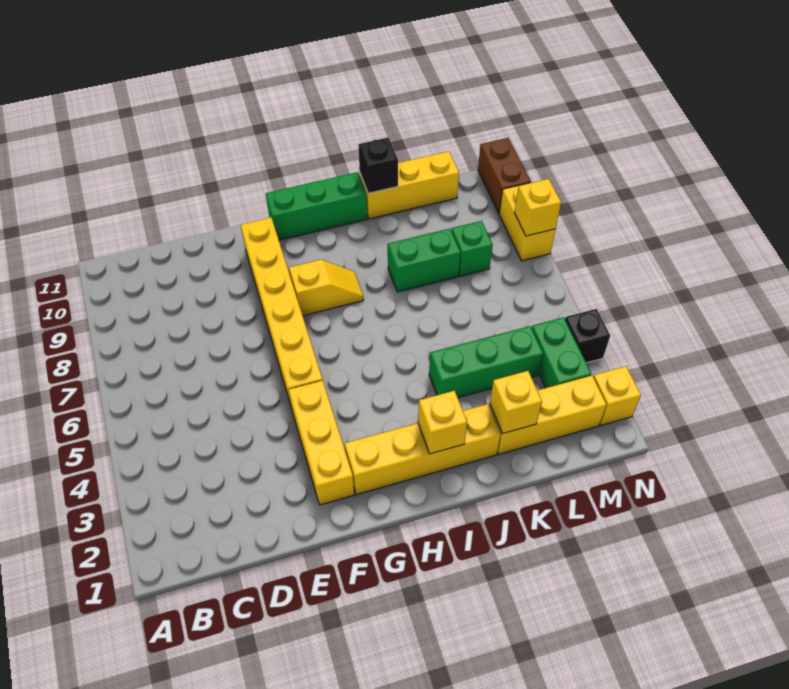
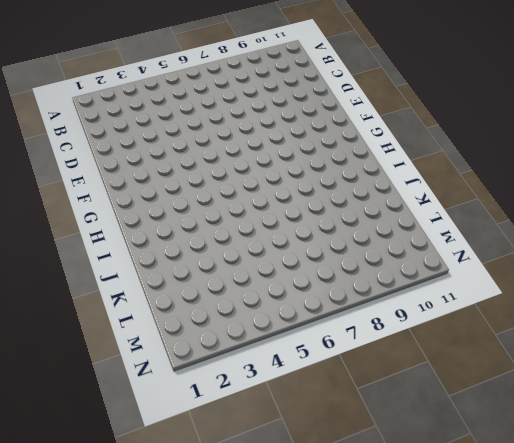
none -> yellow brick F2:F4 level 1
none -> yellow brick F5:F10 level 1
none -> yellow brick G2:J2 level 1

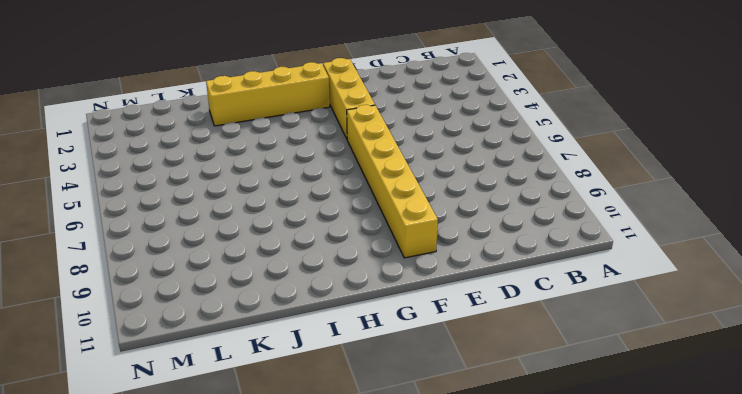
none -> yellow slope G8:H8 level 1 top G
none -> green brick G11:I11 level 1
none -> green brick J4:L4 level 1

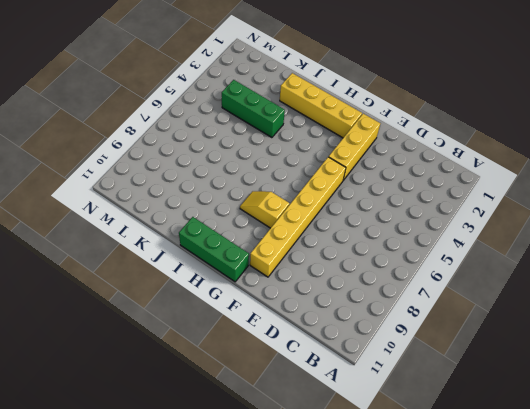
none -> green brick J8:K8 level 1
none -> yellow brick J11:L11 level 1
none -> yellow brick K2:M2 level 1

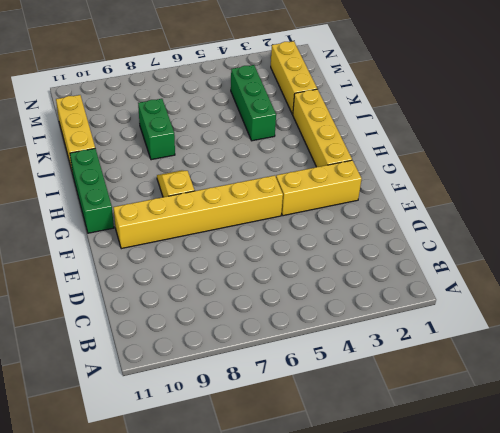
none -> green brick L8 level 1
none -> green brick M3:M4 level 1
none -> yellow brick N2 level 1

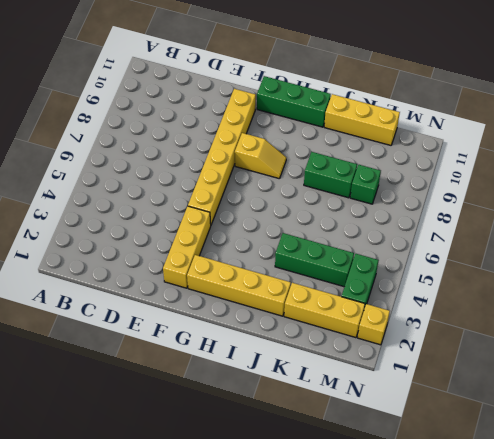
none -> black brick N4 level 1
none -> yellow brick N8:N9 level 1
none -> brown brick N10:N11 level 1

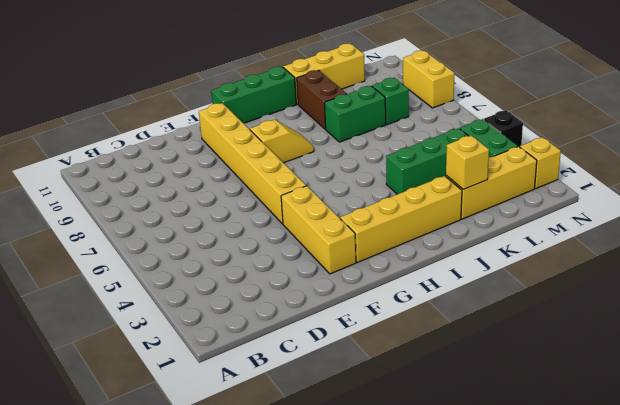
brown brick J9:J10 level 1 -> brown brick N10:N11 level 1
none -> yellow brick I2 level 2
none -> black brick J11 level 2
none -> yellow brick N8 level 2

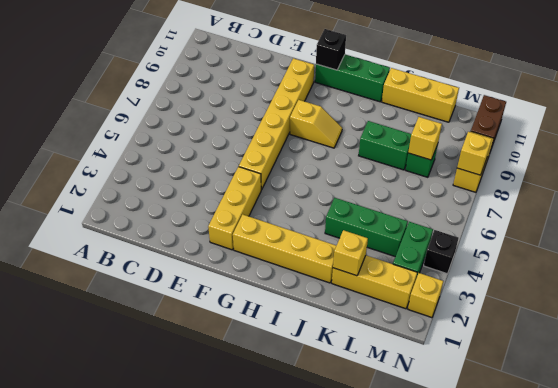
black brick G11 level 2 -> black brick J11 level 2
yellow brick L8 level 2 -> yellow brick I2 level 2

